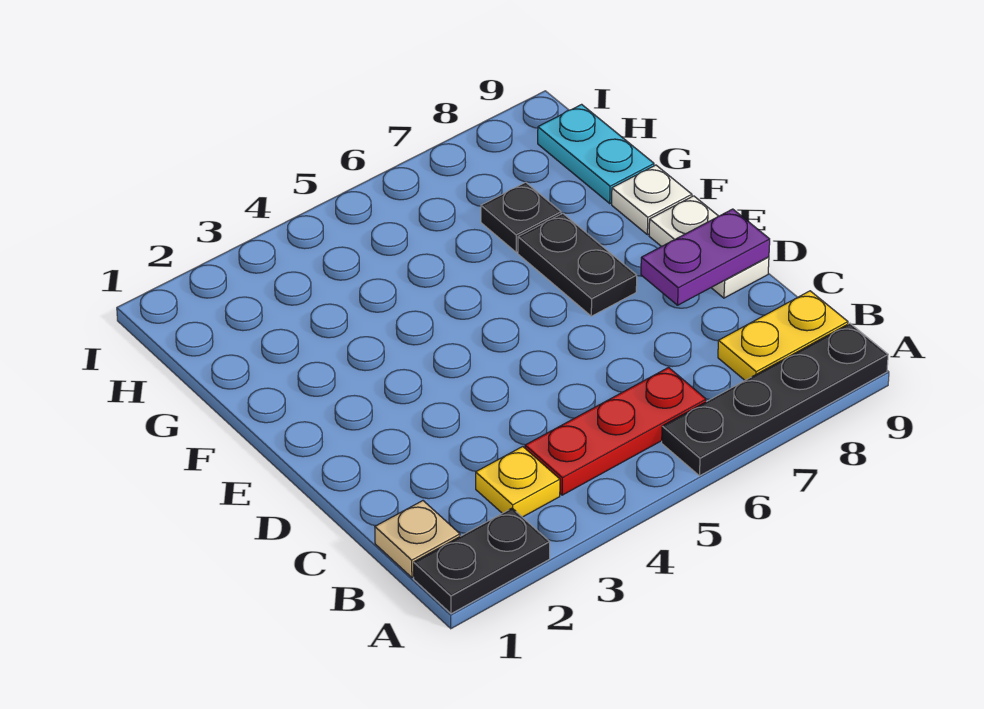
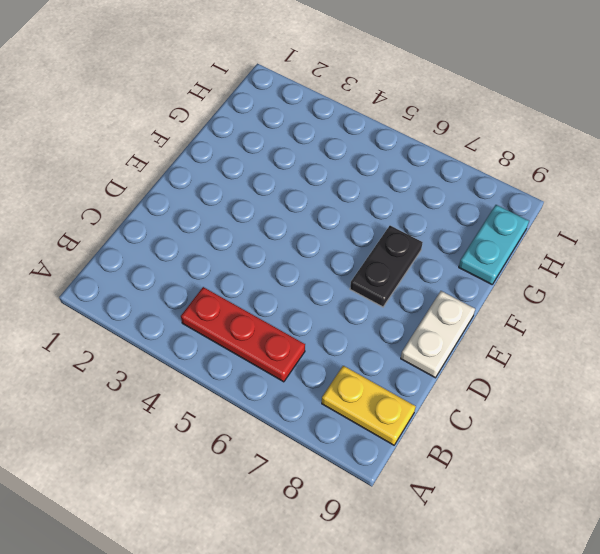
none -> black plate A1:A2 level 1
none -> black plate A6:A9 level 1
none -> tan plate B1 level 1

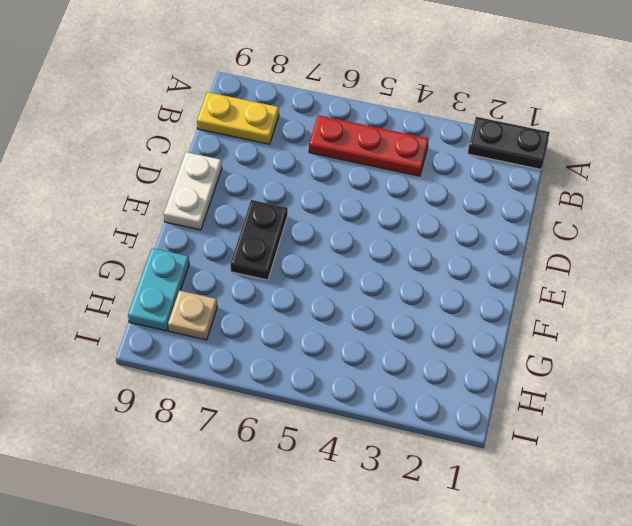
tan plate H8 level 1 -> tan plate B1 level 1
none -> black plate A6:A9 level 1
none -> yellow plate B3 level 1
none -> white plate F9 level 1

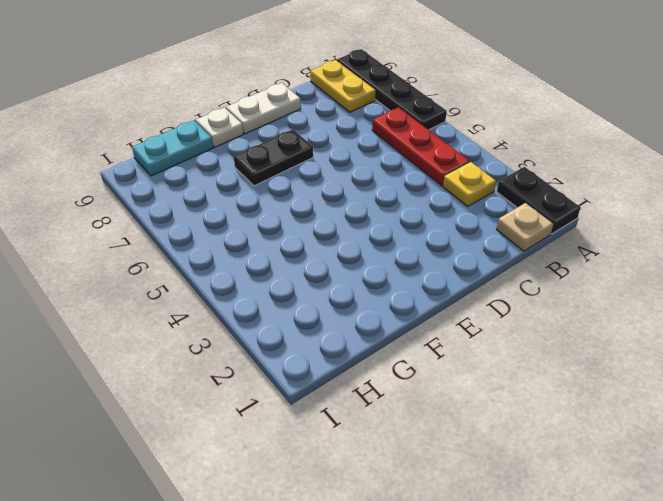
none -> black plate G7 level 1
none -> purple plate D8:D9 level 2

